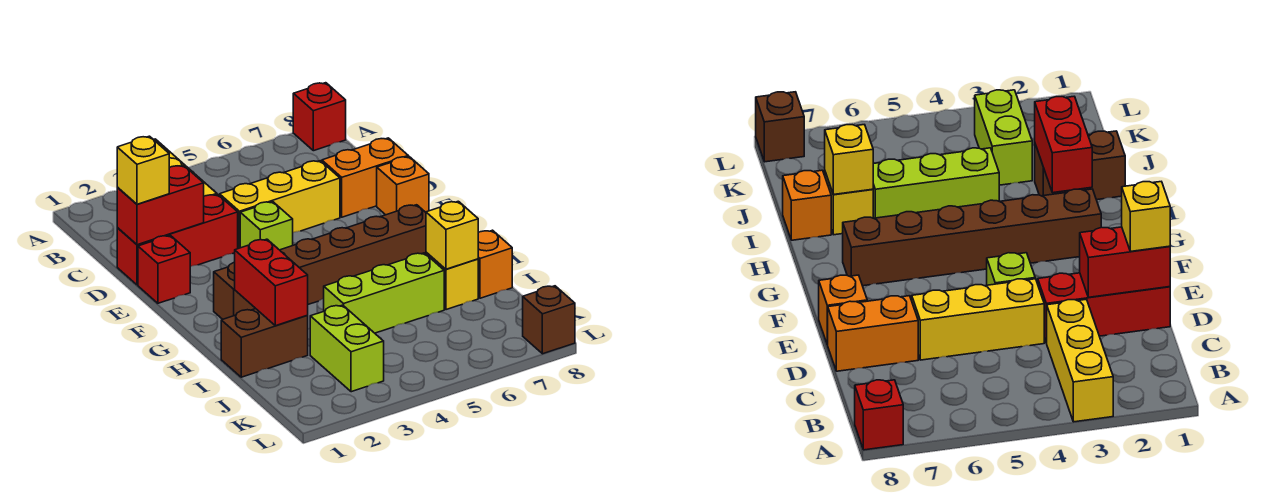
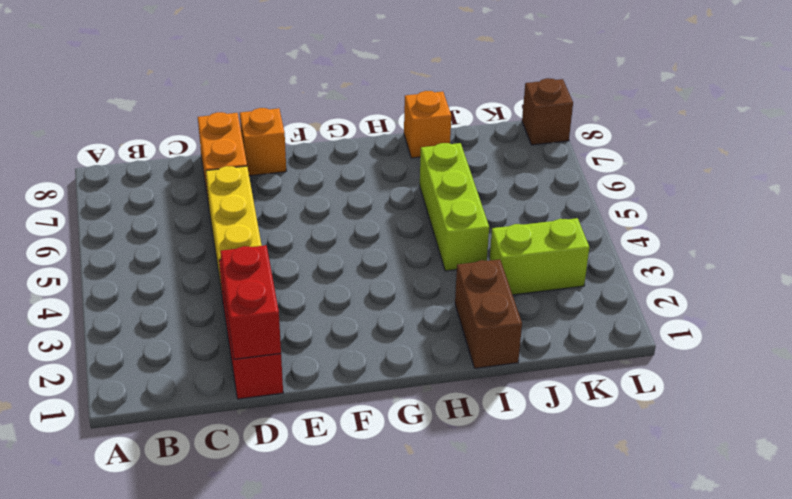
none -> yellow brick A3:C3 level 1
none -> red brick A8 level 1
none -> red brick E1 level 1

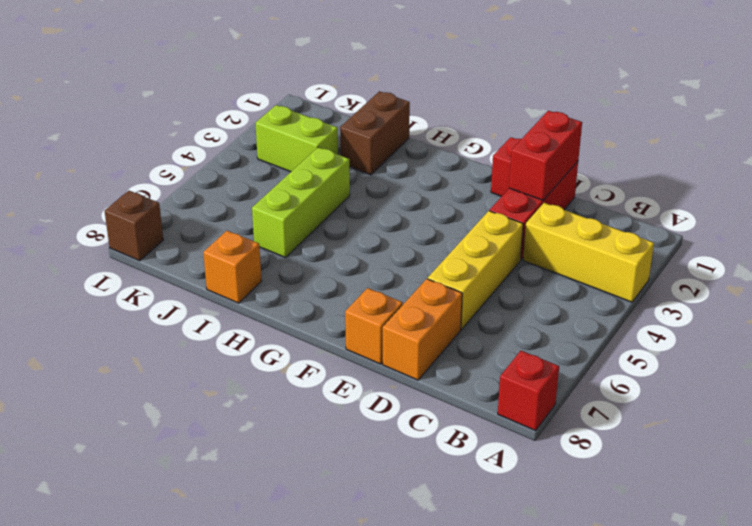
none -> lime brick E4 level 1
none -> brown brick G2:G7 level 1
none -> yellow brick I7 level 1

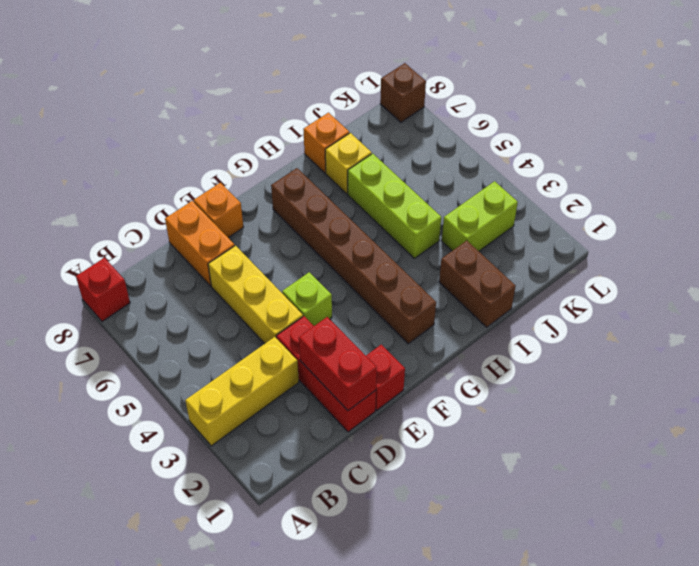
none -> red brick H2:I2 level 2
none -> yellow brick I7 level 2
none -> yellow brick D1 level 3

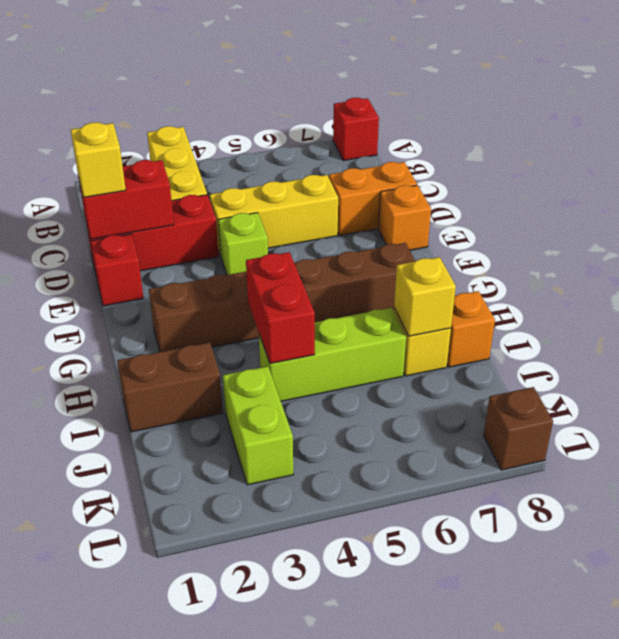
red brick H4:I4 level 2 -> red brick H2:I2 level 2

